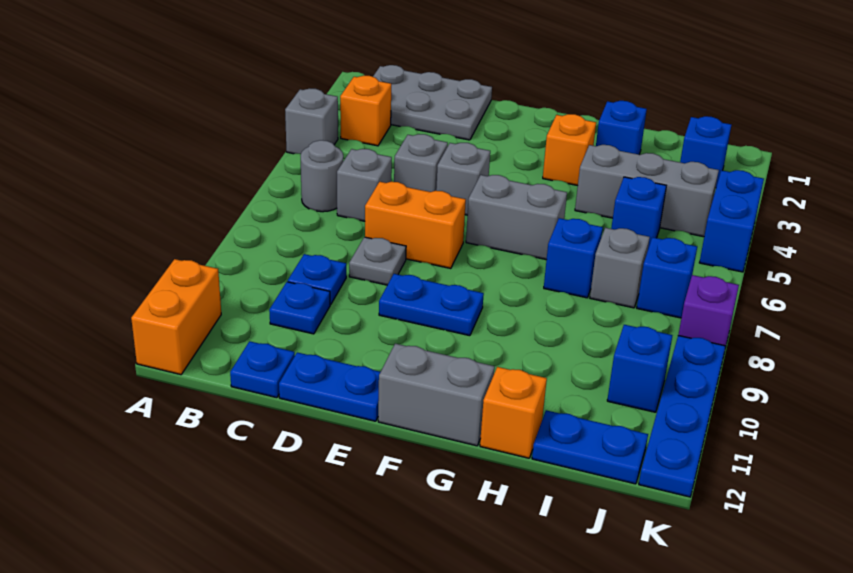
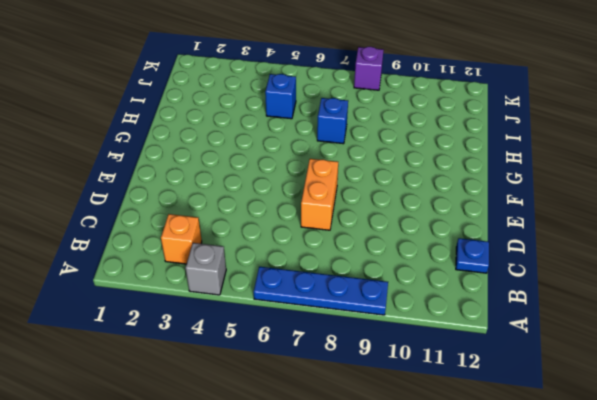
blue plate A6:A9 level 1 -> blue plate K9:K12 level 1
none -> orange brick A11:A12 level 1
none -> grey plate B1:D2 level 1
none -> grey round brick B6 level 1
none -> grey brick C6 level 1

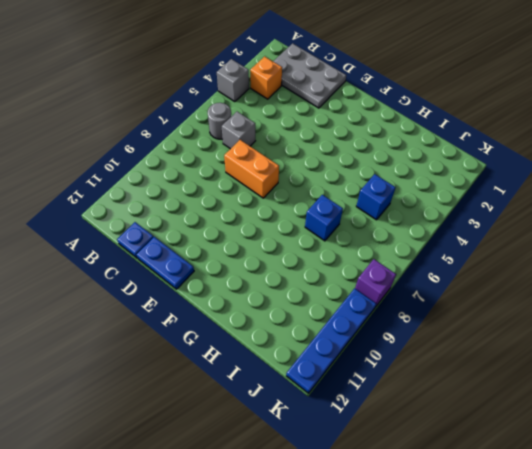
none -> orange brick A11:A12 level 1
none -> blue plate C9 level 1
none -> blue plate C10 level 1
none -> grey brick D5 level 1

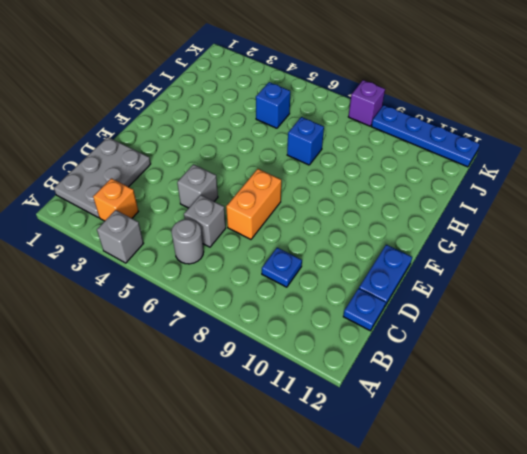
none -> orange brick A11:A12 level 1
none -> blue plate C10 level 1
none -> grey plate D8 level 1
none -> grey brick E5 level 1

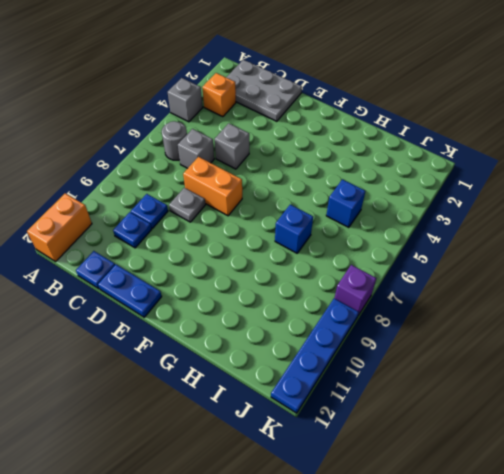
none -> grey brick E5 level 1
none -> blue plate E9:F9 level 1
none -> grey brick F6:G6 level 1
none -> grey brick F12:G12 level 1

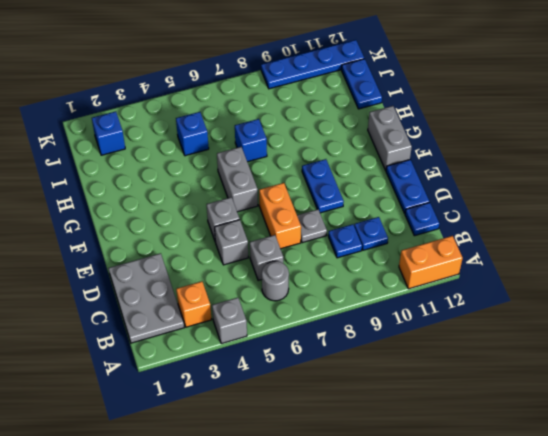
none -> orange brick G3 level 1
none -> blue brick H2 level 1
none -> grey brick H4:J4 level 1
none -> orange brick H12 level 1

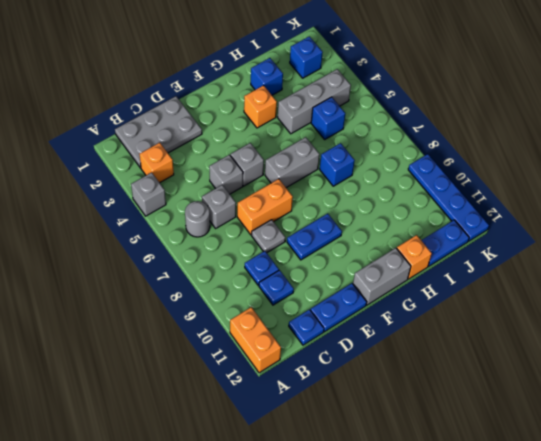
none -> grey brick I7 level 1
none -> blue brick J7 level 1
none -> blue brick J10 level 1
none -> blue brick K4:K5 level 1

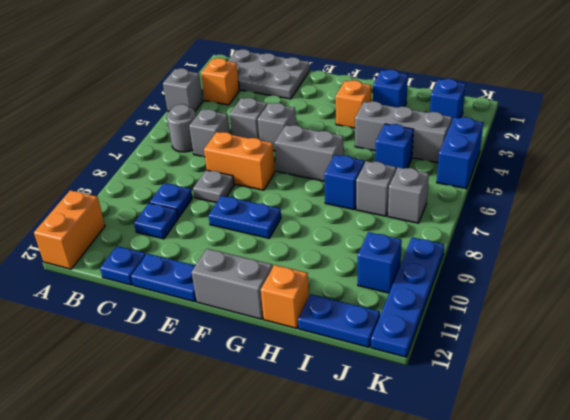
grey brick J7 level 1 -> blue brick J7 level 1
none -> purple brick K8 level 1

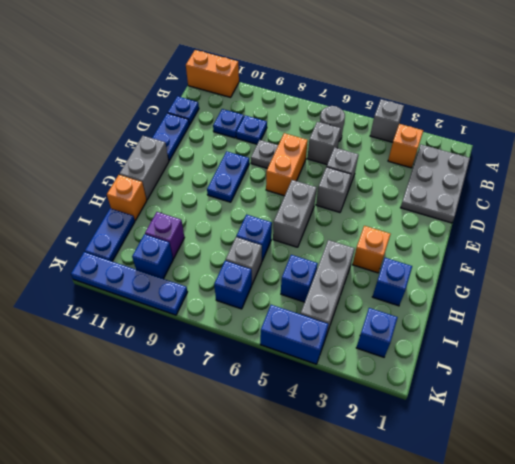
purple brick I10 level 1 -> purple brick K8 level 1

